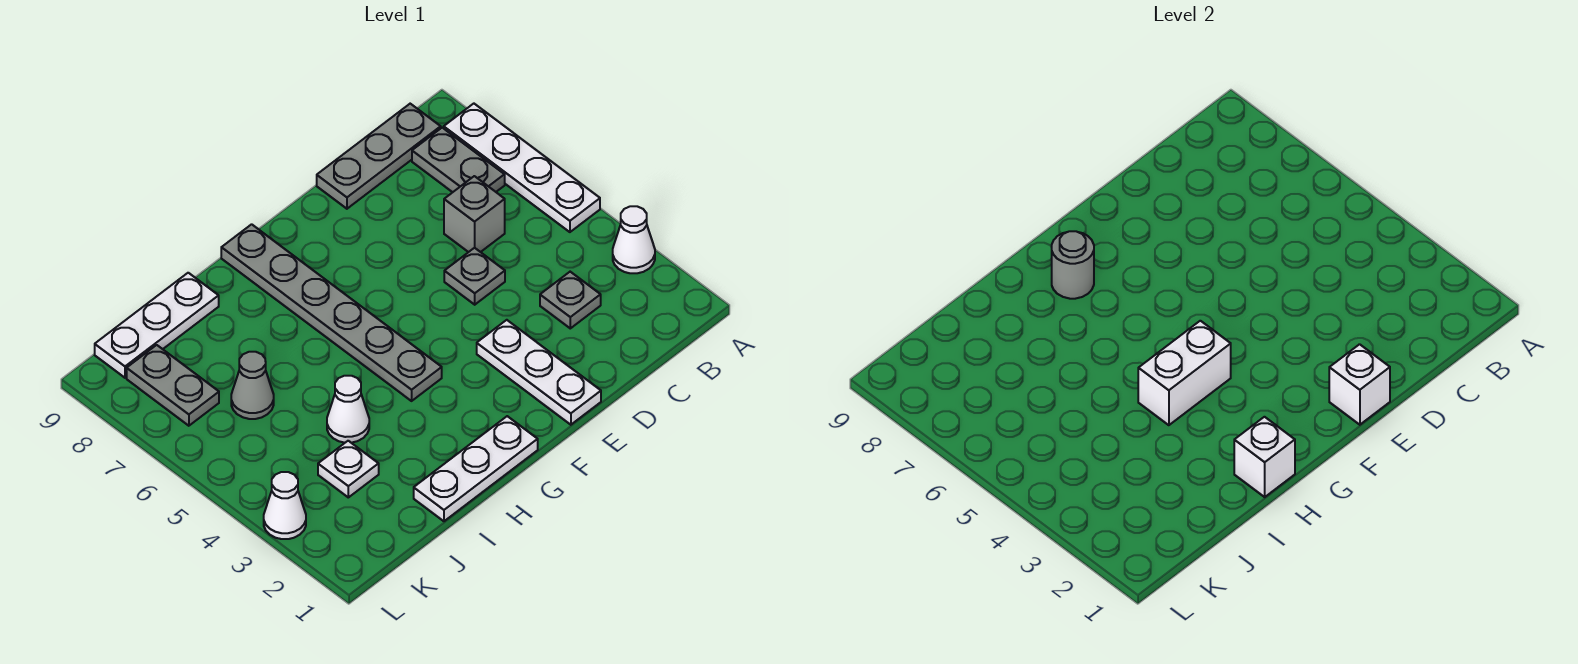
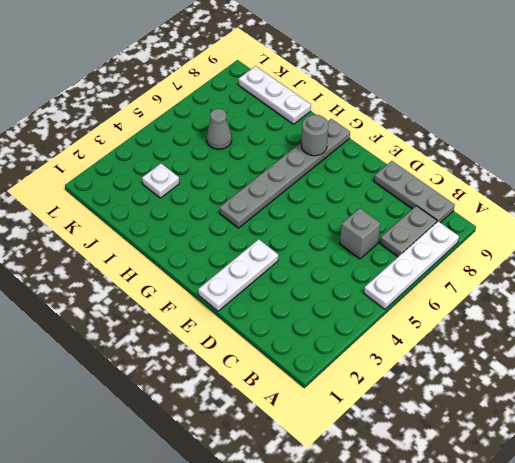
none -> white cone A3 level 1
none -> grey plate C3 level 1
none -> grey plate D5 level 1

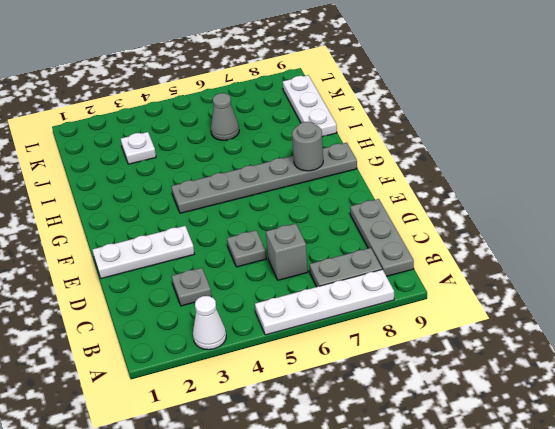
none -> white plate G1:I1 level 1
none -> white cone I4 level 1
none -> grey plate K7:K8 level 1

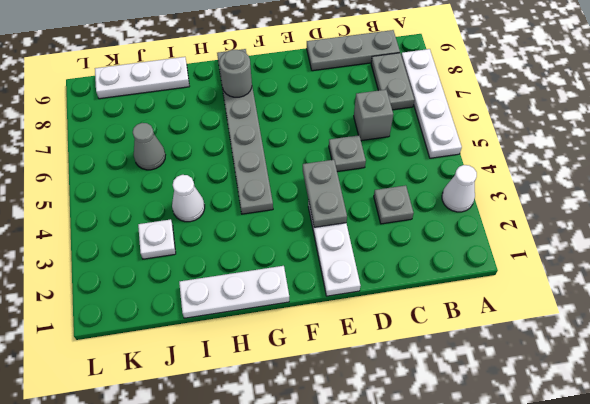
grey plate E3:E4 level 2 -> grey plate K7:K8 level 1
none -> white cone L3 level 1
none -> white brick E1 level 2
none -> white brick G4:H4 level 2

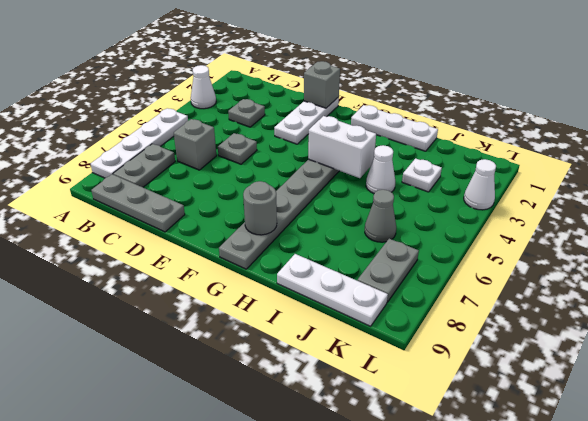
grey brick E1 level 2 -> white brick E1 level 2
none -> white brick H1 level 2

